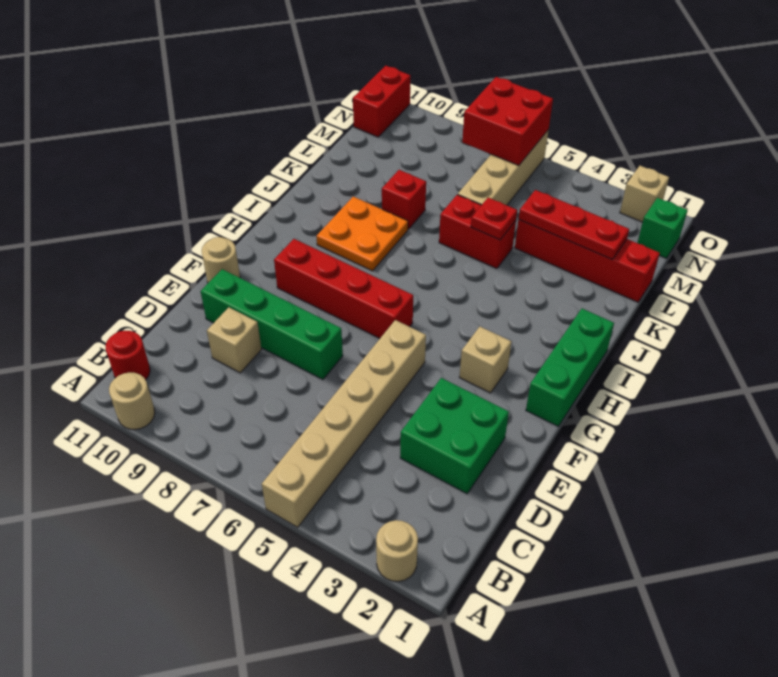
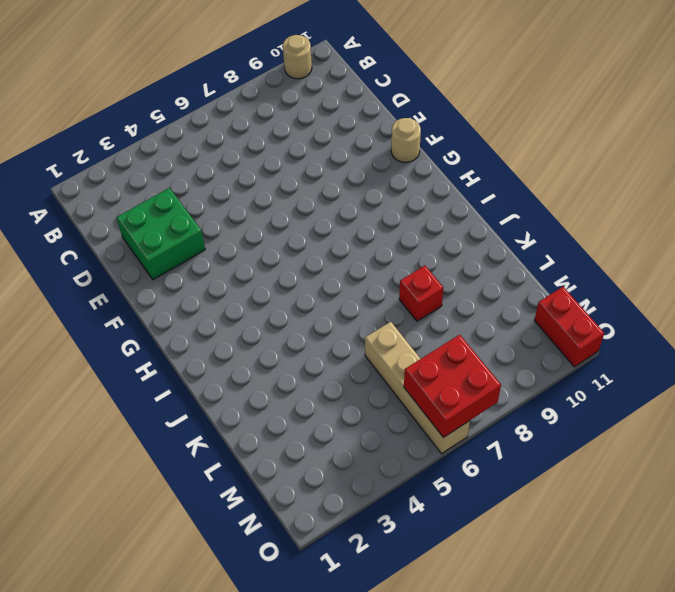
none -> tan round brick A2 level 1
none -> tan brick A5:F5 level 1
none -> red round brick B11 level 1

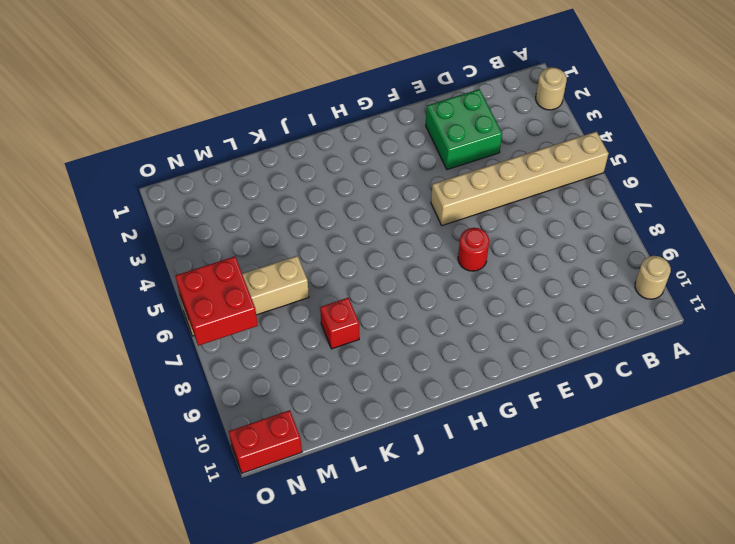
red round brick F7 level 1 -> red round brick B11 level 1
none -> tan brick D9 level 1
none -> green brick E7:E10 level 1
none -> tan round brick F11 level 1

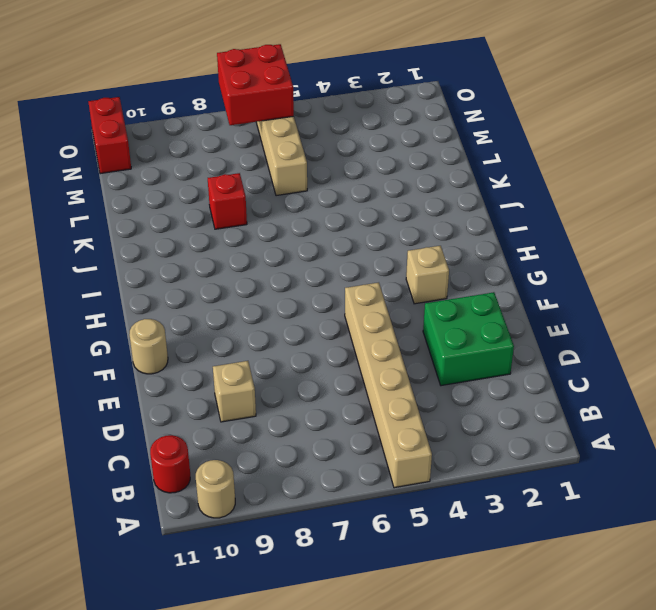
none -> tan round brick A2 level 1
none -> green brick E7:E10 level 1
none -> green brick G1:I1 level 1

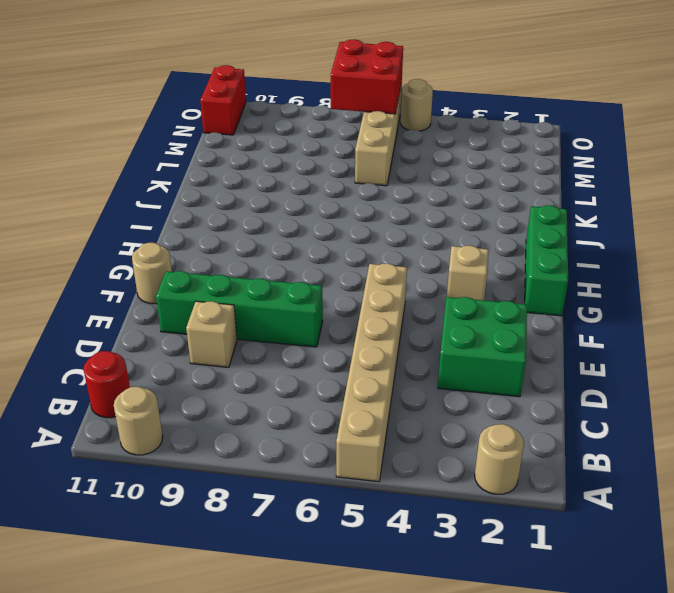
tan round brick O5 level 1 -> none
none -> red brick G6:G9 level 1
none -> orange plate I8:J9 level 1
none -> red brick K5:K6 level 1

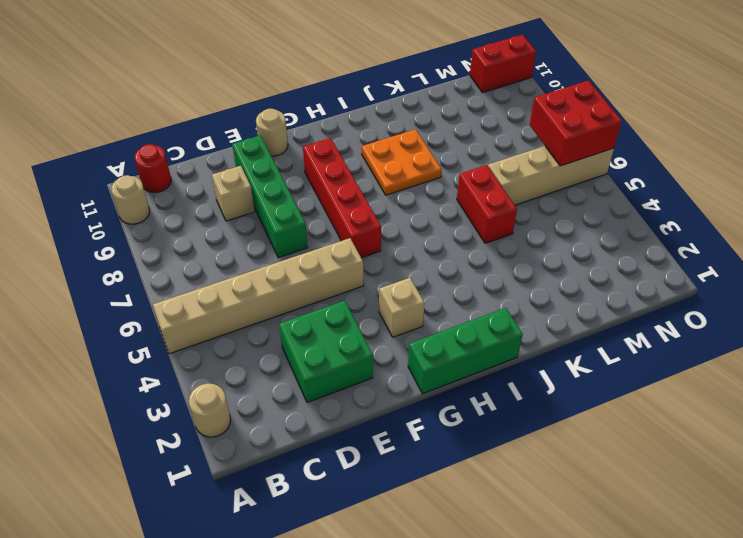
none -> red brick K8 level 1
none -> red brick L1:L4 level 1
none -> green brick N1 level 1

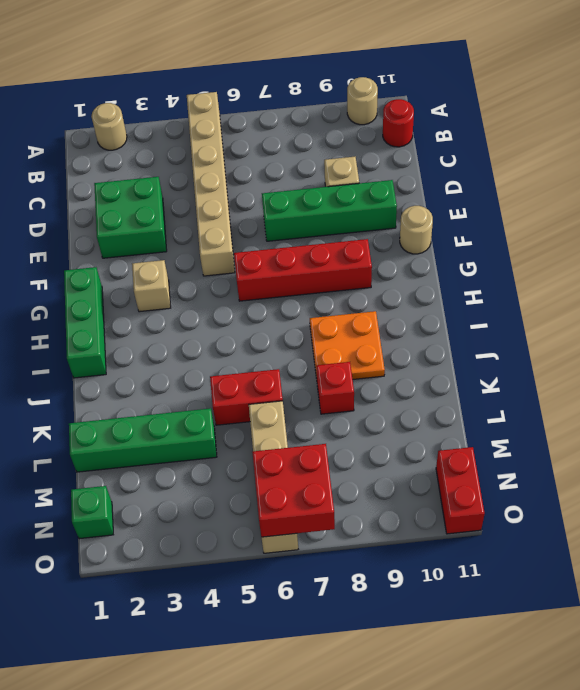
green brick L1:L4 level 1 -> red brick L1:L4 level 1
none -> tan brick O2 level 1
none -> red plate K5 level 2
none -> red plate L2:L4 level 2

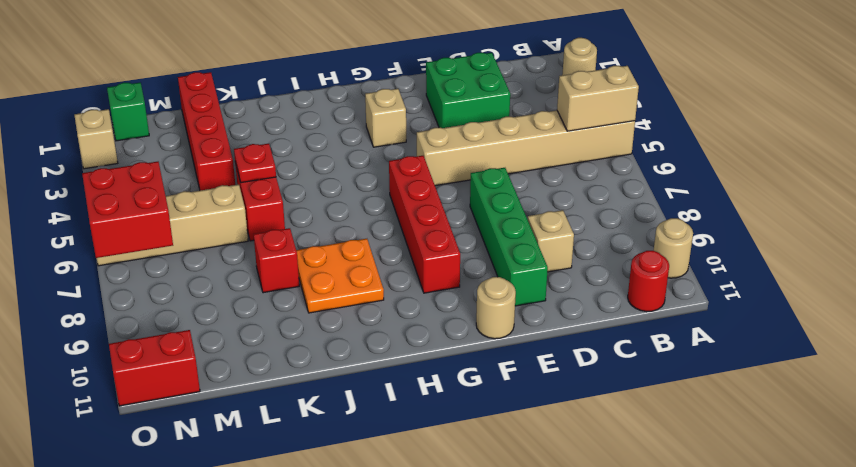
tan brick A5:B5 level 2 -> none
none -> green brick G1:I1 level 1
none -> red plate L2:L4 level 2

